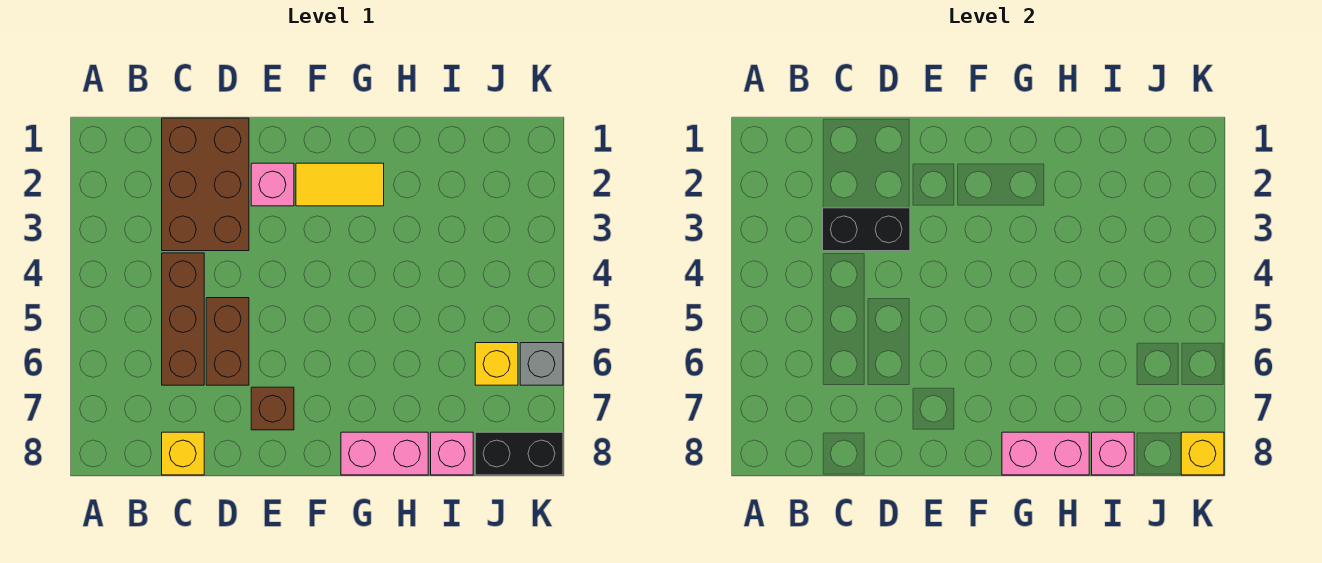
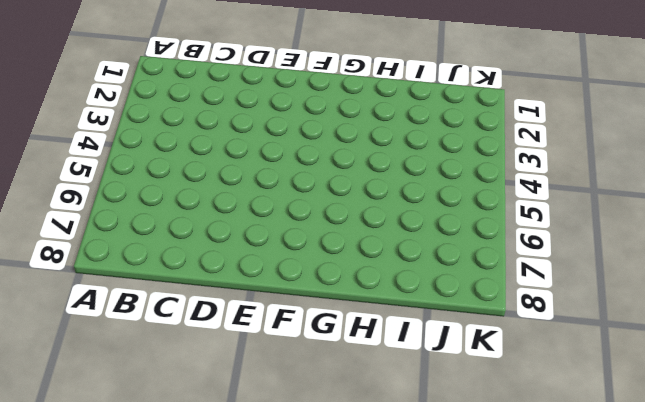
none -> brown brick C1:D3 level 1
none -> brown brick C4:C6 level 1
none -> yellow brick C8 level 1

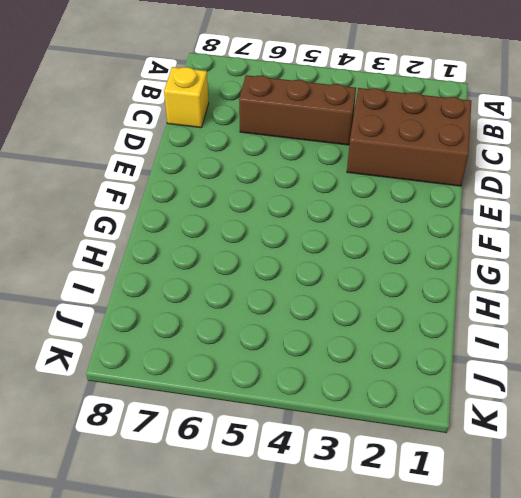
none -> brown brick D5:D6 level 1
none -> pink brick E2 level 1
none -> brown brick E7 level 1

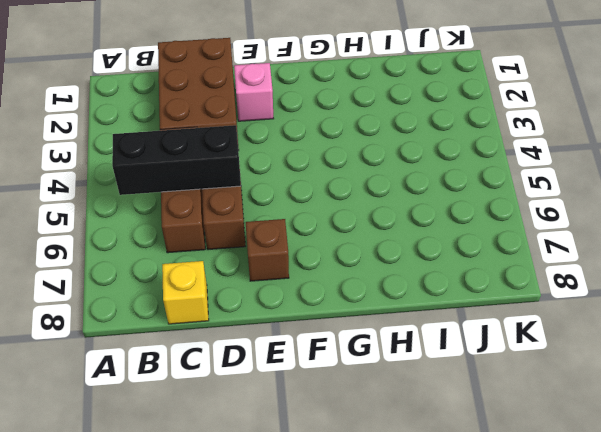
black brick B5:D5 level 2 -> none
none -> yellow tile F2:G2 level 1
none -> pink brick G8:H8 level 1
none -> pink brick I8 level 1

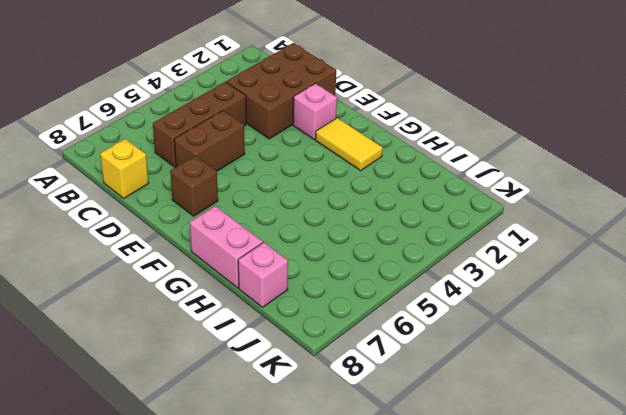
none -> yellow brick J6 level 1
none -> black brick J8:K8 level 1
none -> grey brick K6 level 1

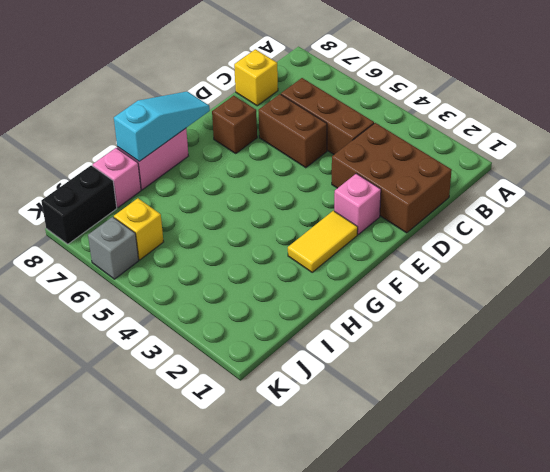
cyan slope F8:H8 level 2 top H -> pink brick G8:H8 level 2
none -> black brick C3:D3 level 2
none -> pink brick I8 level 2
none -> yellow brick K8 level 2

